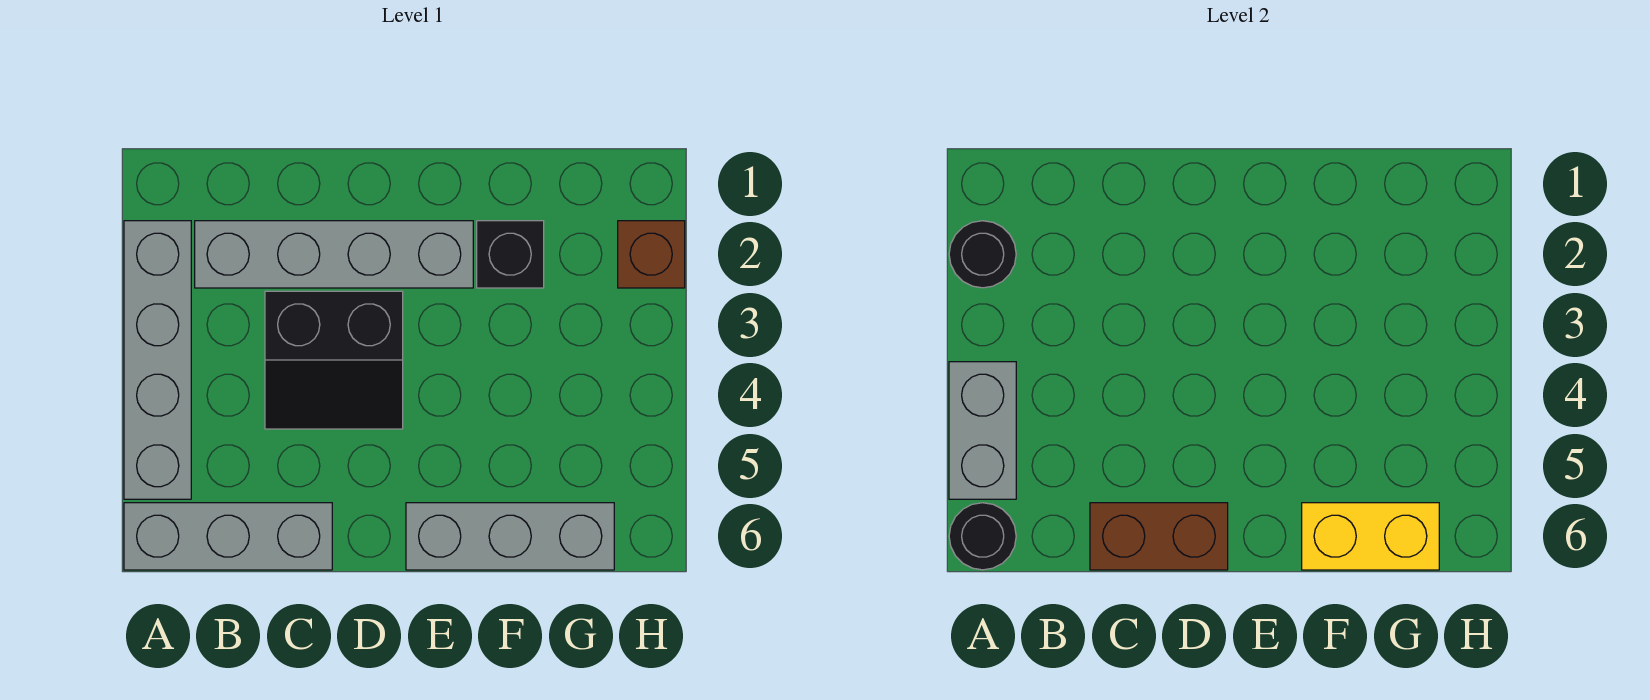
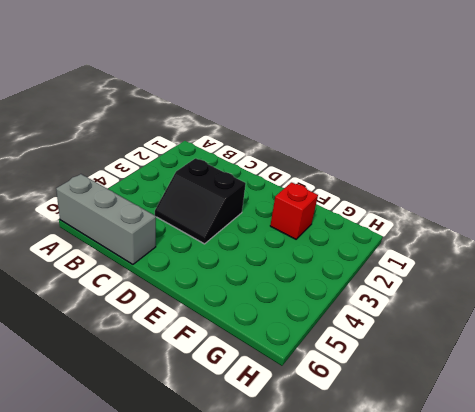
red brick F2 level 1 -> black brick F2 level 1
none -> grey brick A2:A5 level 1
none -> grey brick B2:E2 level 1
none -> grey brick E6:G6 level 1

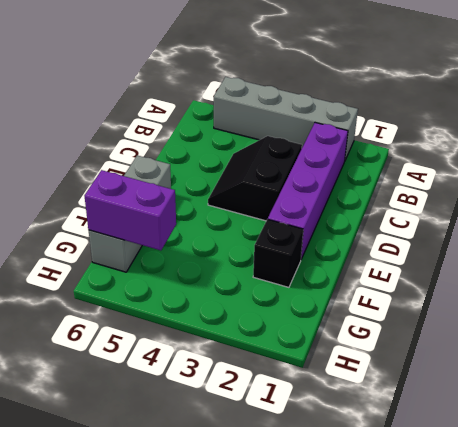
purple brick B2:E2 level 1 -> grey brick B2:E2 level 1
purple brick G5:G6 level 2 -> yellow brick F6:G6 level 2
none -> grey brick A6:C6 level 1
none -> brown brick H2 level 1
none -> black round brick A2 level 2

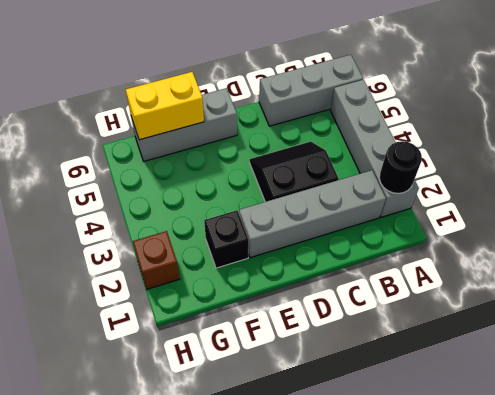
none -> grey brick A4:A5 level 2
none -> black round brick A6 level 2
none -> brown brick C6:D6 level 2

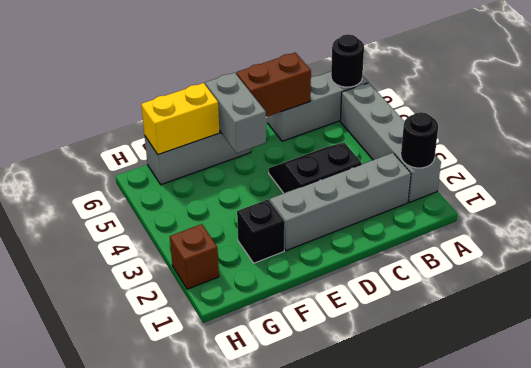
grey brick E5:E6 level 2 -> grey brick A4:A5 level 2

